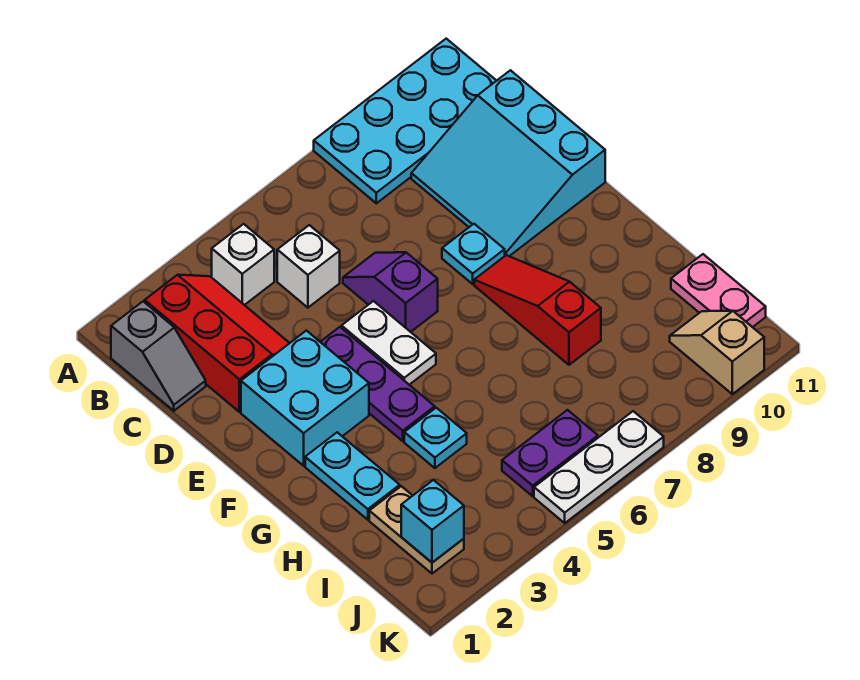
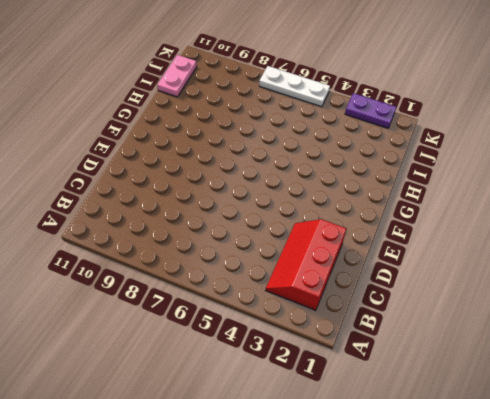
purple plate K2:K3 level 1 -> purple plate J5:J6 level 1
none -> cyan plate A8:B11 level 1
none -> grey slope B1:C1 level 1 top B
none -> white brick B4 level 1

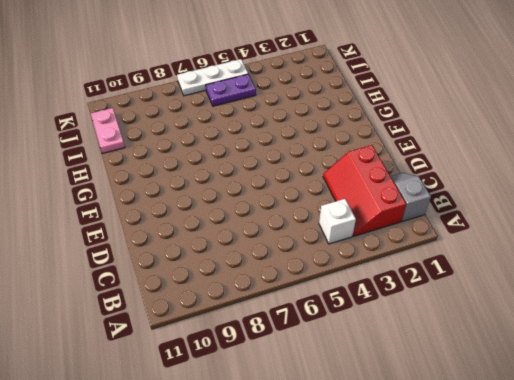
none -> cyan plate A8:B11 level 1
none -> white brick C5 level 1
none -> cyan slope C9:E11 level 1 top 11

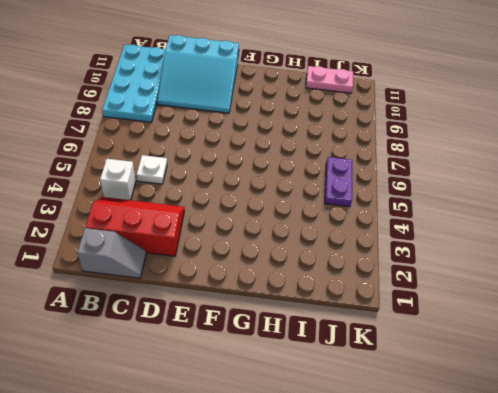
white plate C5 level 1 -> white brick C5 level 1
none -> purple slope D6:E6 level 1 top E
none -> cyan brick E2:F3 level 1
none -> purple plate E4:G4 level 1

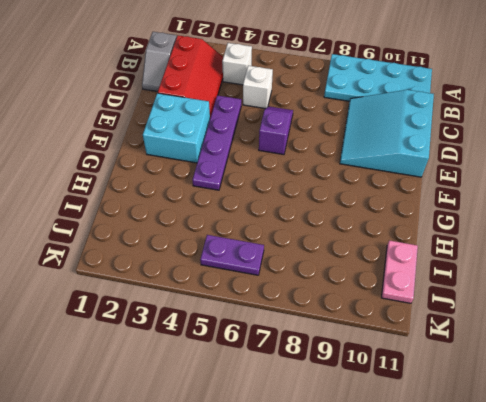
purple plate D4:G4 level 1 -> purple plate E4:G4 level 1
none -> white plate E5:F5 level 1
none -> cyan plate E8 level 1
none -> red slope F8:H8 level 1 top H

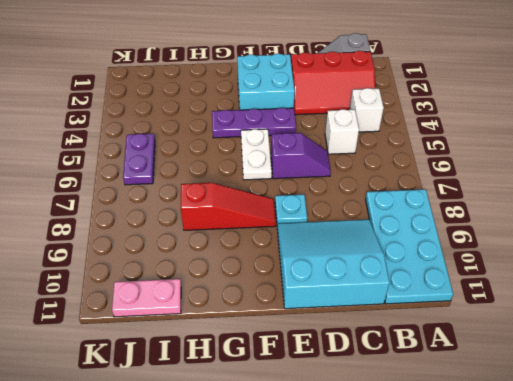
white plate F5:F6 level 1 -> white plate E5:F5 level 1
none -> cyan plate G2:H2 level 1
none -> cyan plate H4 level 1
none -> tan plate I2:J2 level 1

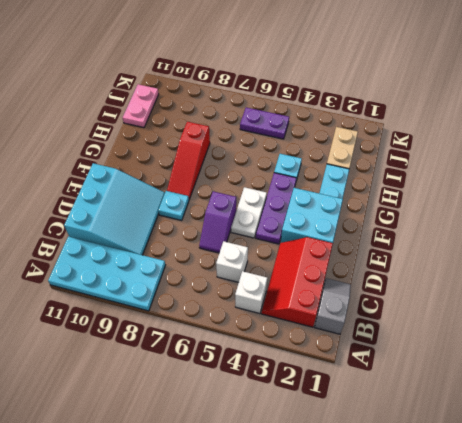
none -> tan slope J10:K10 level 1 top K
none -> white plate K5:K7 level 1
none -> cyan brick J2 level 2

